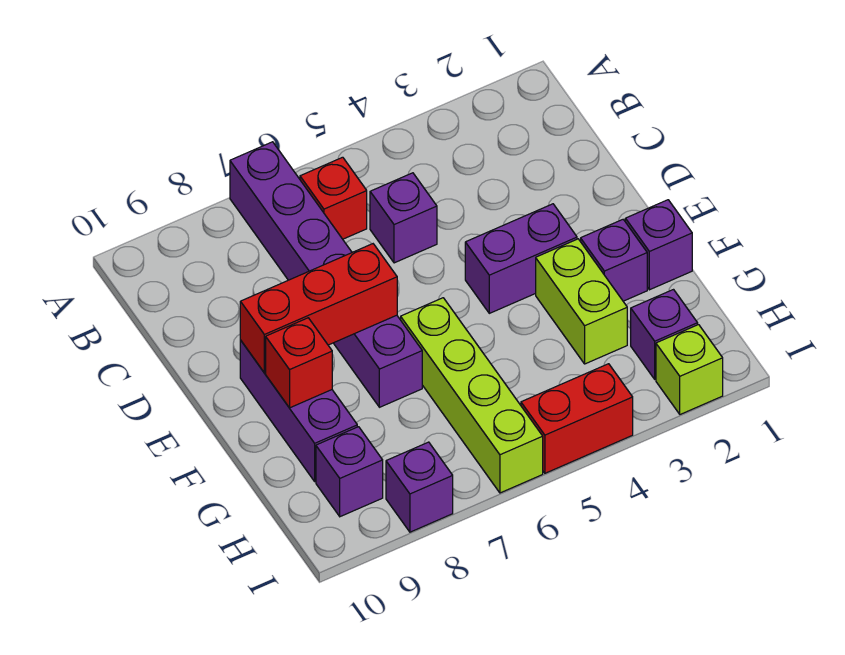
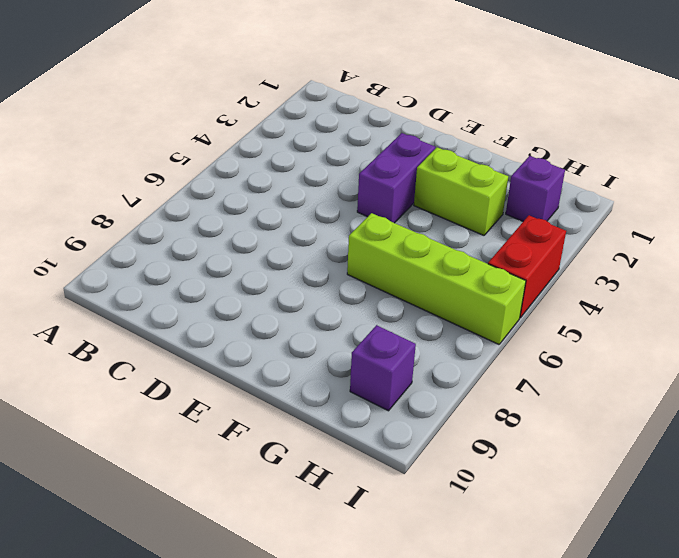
none -> purple brick A7:F7 level 1
none -> red brick B6 level 1
none -> purple brick C5 level 1

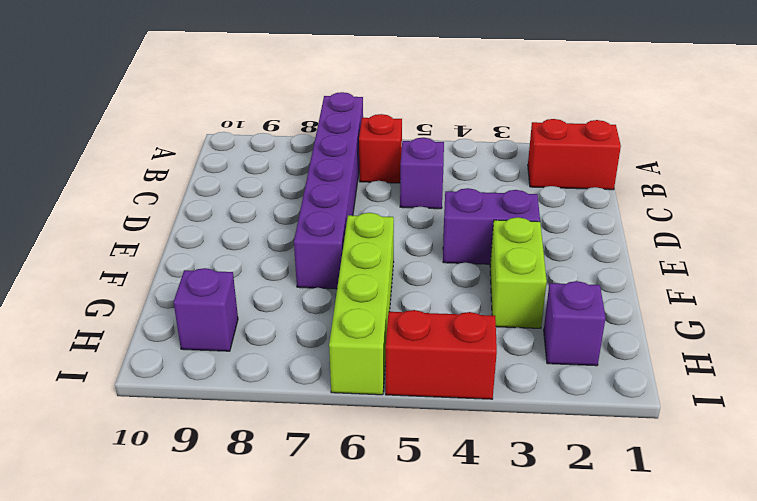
red brick B1:B2 level 1 -> none
none -> purple brick E9:G9 level 1
none -> purple brick F1 level 1
none -> purple brick F2 level 1

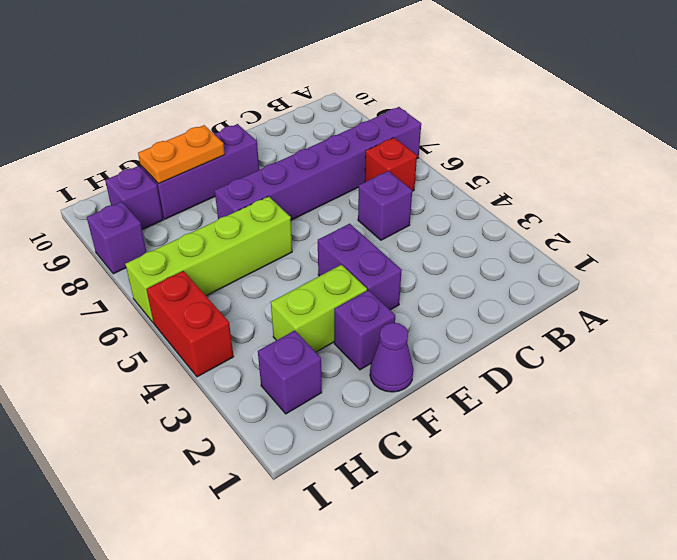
purple cone F1 level 1 -> purple brick F1 level 1
orange plate F9:G9 level 2 -> red brick F9 level 2
none -> lime brick I2 level 1
none -> red brick E7:E9 level 2

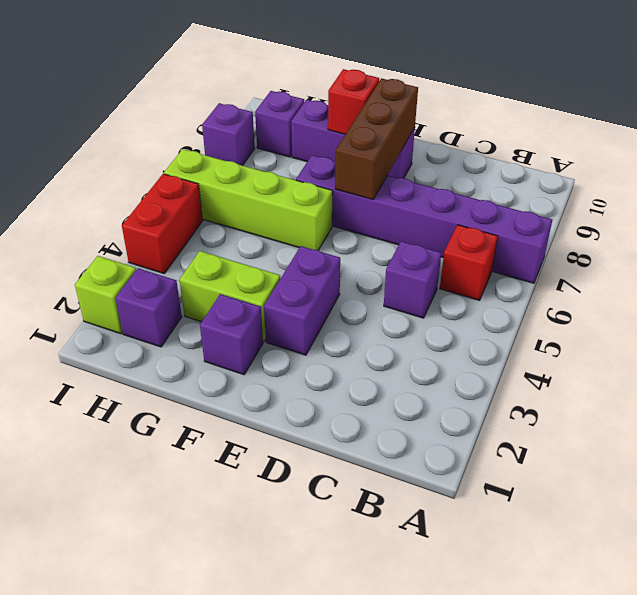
brown brick E7:E9 level 2 -> red brick E7:E9 level 2
none -> purple brick F1 level 1

